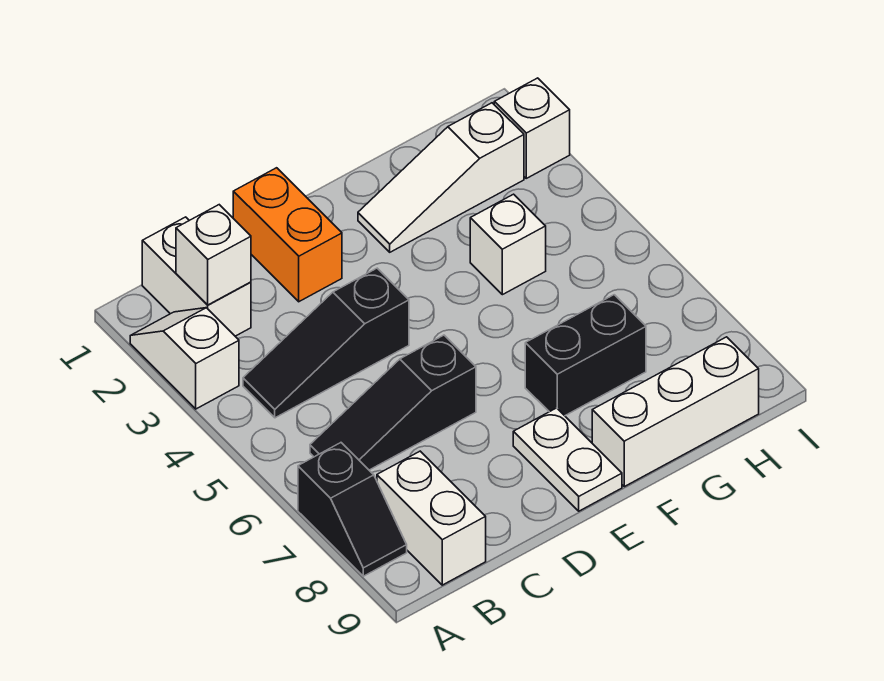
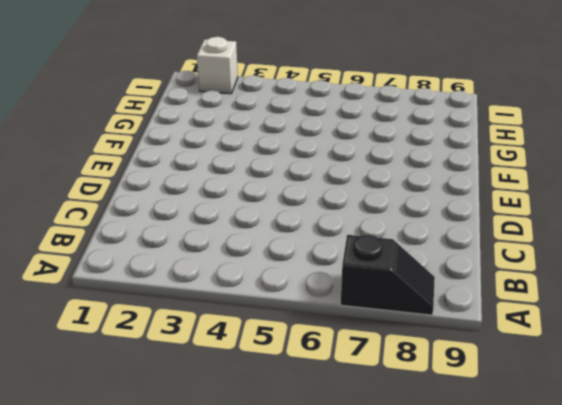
none -> white slope A2:A3 level 1 top 3
none -> white brick B1:B2 level 1
none -> black slope B4:D4 level 1 top D

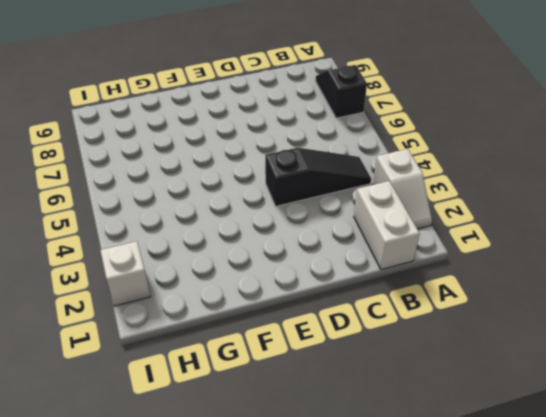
none -> black slope B6:D6 level 1 top D
none -> white brick B8:B9 level 1
none -> orange brick D1:D2 level 1

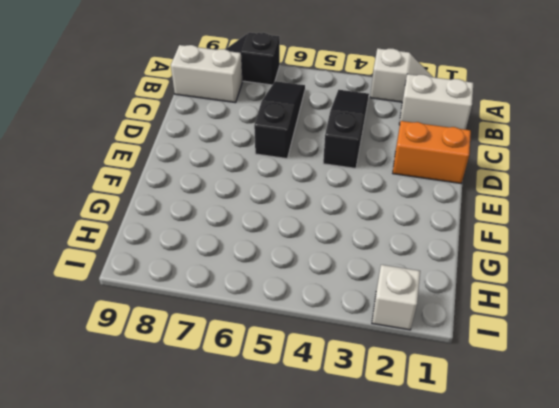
none -> white plate E8:E9 level 1
none -> white slope F2:H2 level 1 top H
none -> black brick F7:G7 level 1

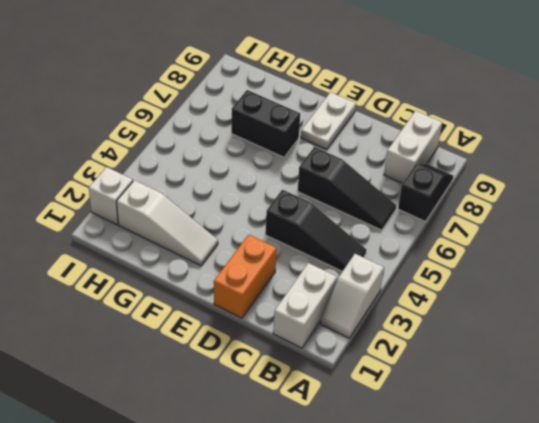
none -> white brick F9:H9 level 1
none -> white brick G4 level 1
none -> white brick B2 level 2

